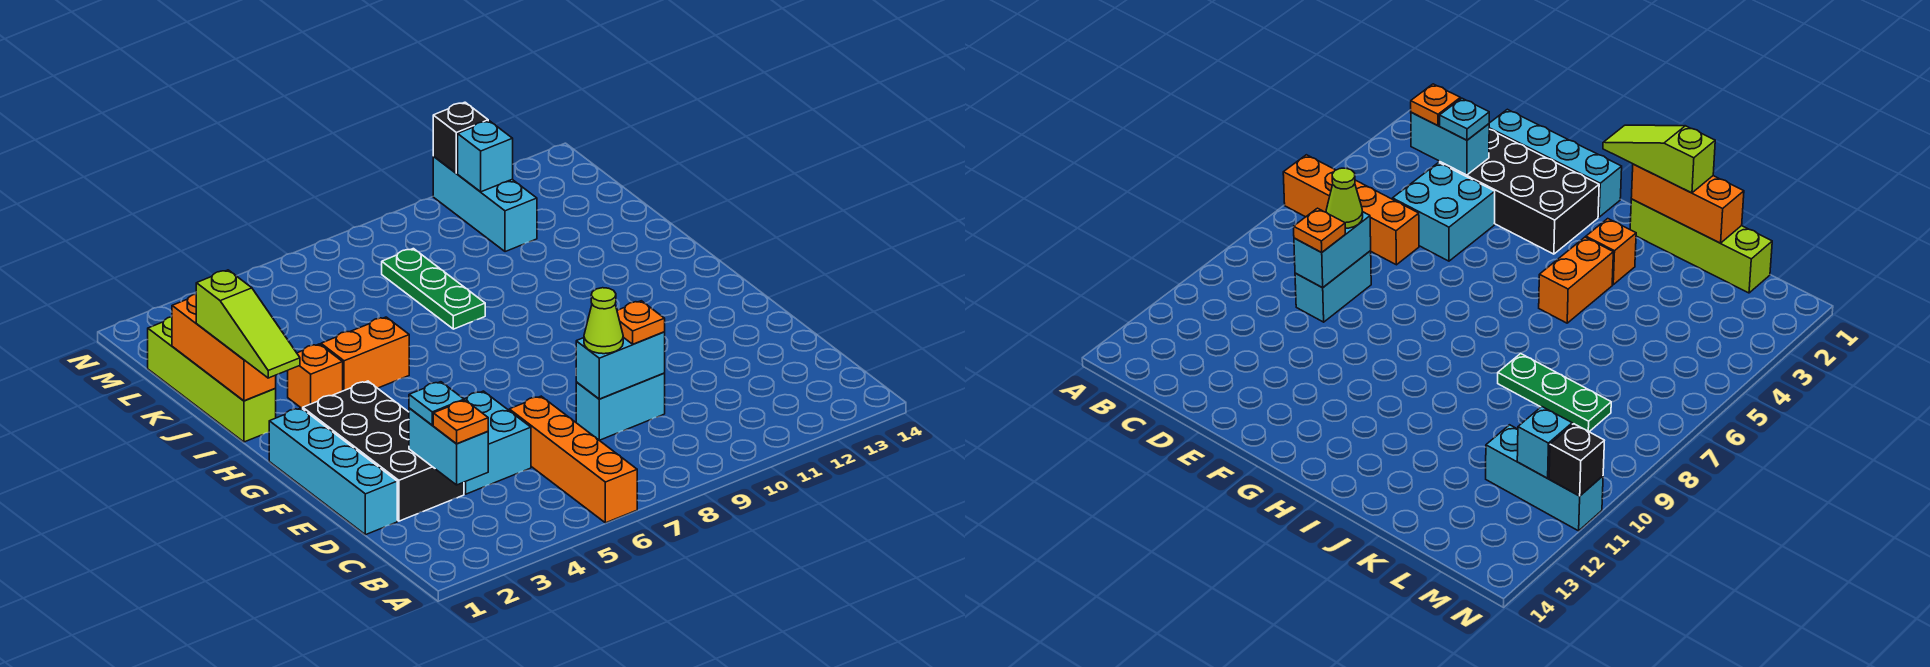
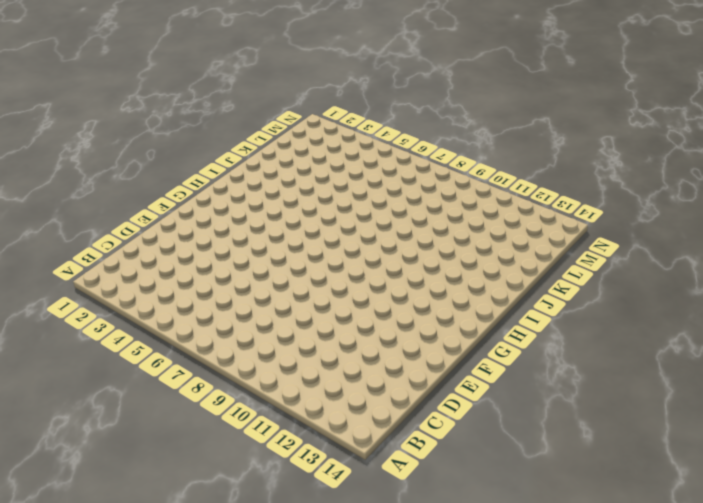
none -> orange brick A6:D6 level 1
none -> cyan brick D1:G1 level 1
none -> black brick D2:G3 level 1

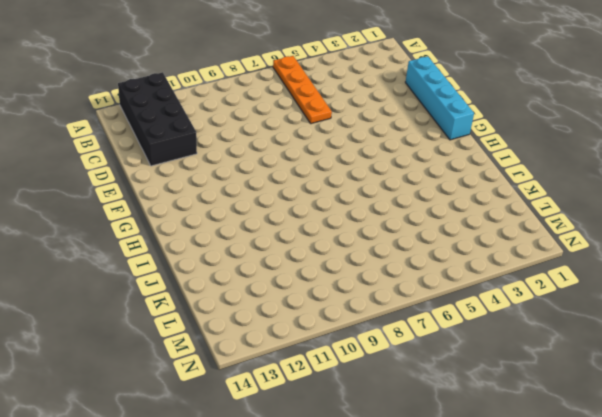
orange plate A6:D6 level 1 -> orange brick A6:D6 level 1
black brick A12:D13 level 1 -> black brick D2:G3 level 1
none -> cyan brick D4:E5 level 1
none -> cyan brick D8:D9 level 1
none -> lime brick I1:L1 level 1

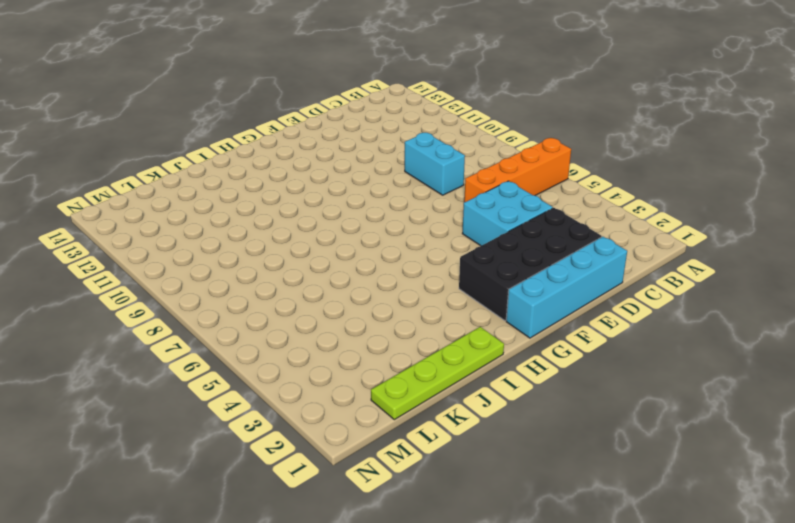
lime plate I1:L1 level 1 -> lime brick I1:L1 level 1
none -> orange brick I3 level 1
none -> orange brick I4:I5 level 1
none -> green plate J8:L8 level 1

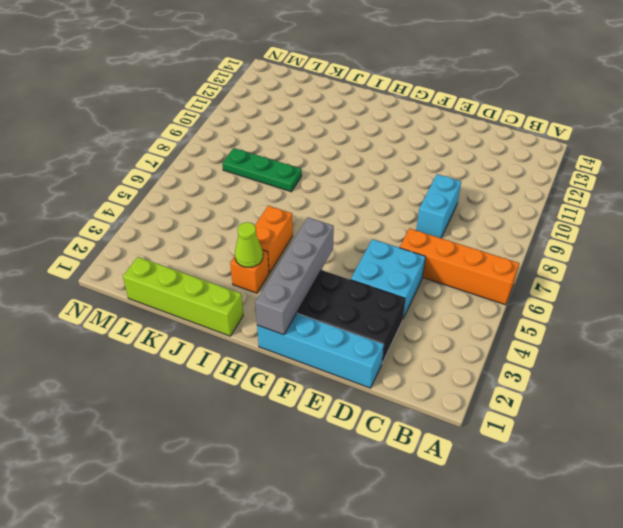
grey brick G1:G4 level 2 -> none
lime cone I3 level 2 -> lime cone D8 level 3
none -> cyan brick L11:N11 level 1
none -> cyan brick C3:D3 level 2
none -> cyan brick D8:D9 level 2

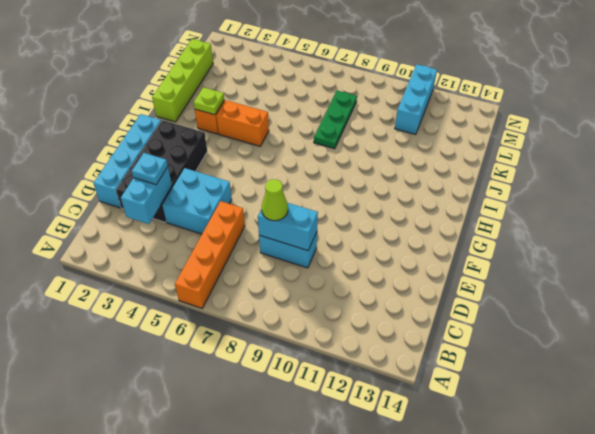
lime plate I3 level 2 -> none
none -> orange brick I1:K1 level 2
none -> cyan brick M11 level 2
none -> black brick N11 level 2

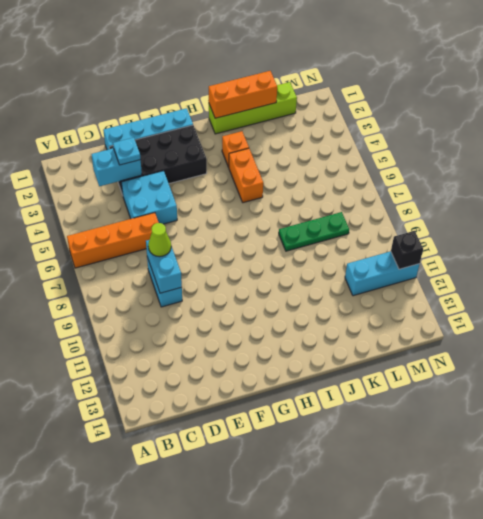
none -> cyan brick M11 level 2
none -> orange plate C3 level 3
none -> orange plate D9 level 3

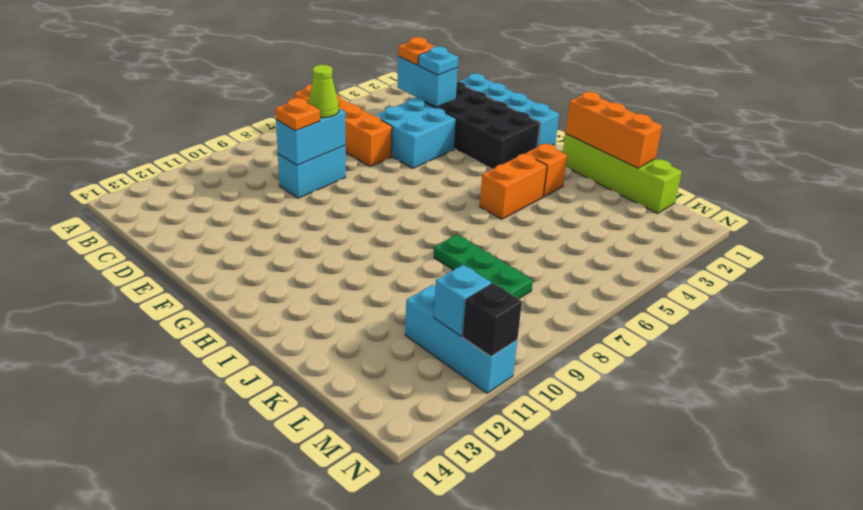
none -> lime slope H1:J1 level 3 top J

